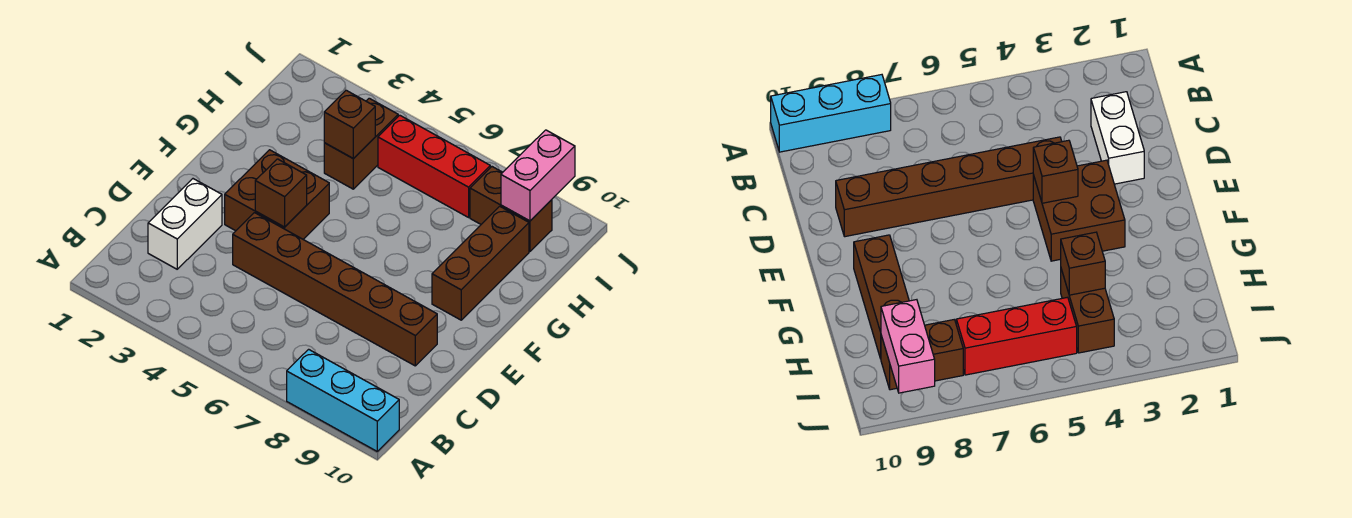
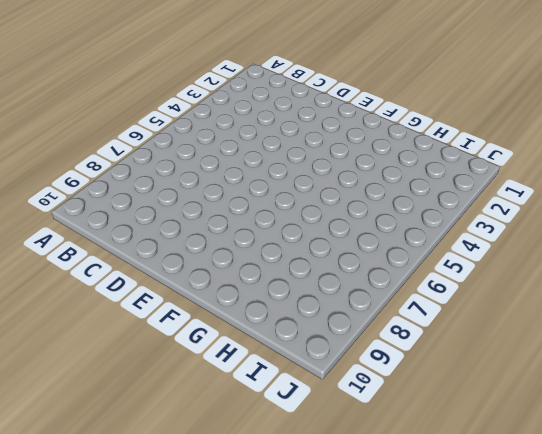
none -> cyan brick A8:A10 level 1
none -> white brick C2:D2 level 1

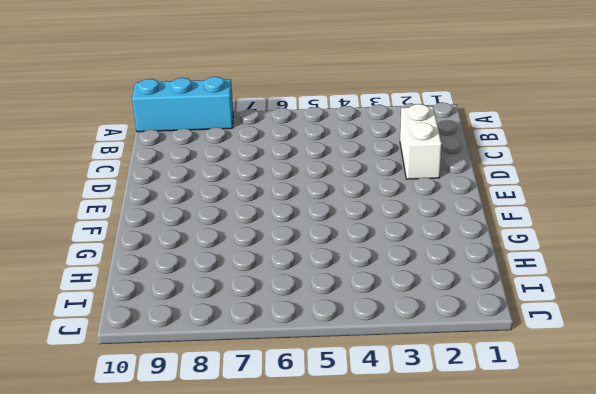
none -> brown brick D4:D9 level 1
none -> brown brick E3:F4 level 1

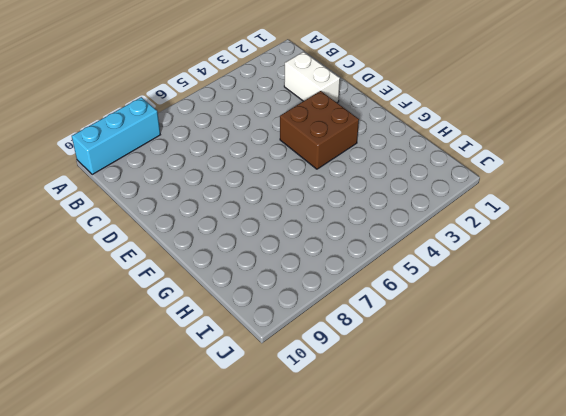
none -> brown brick D4:D9 level 1
none -> brown brick F9:H9 level 1

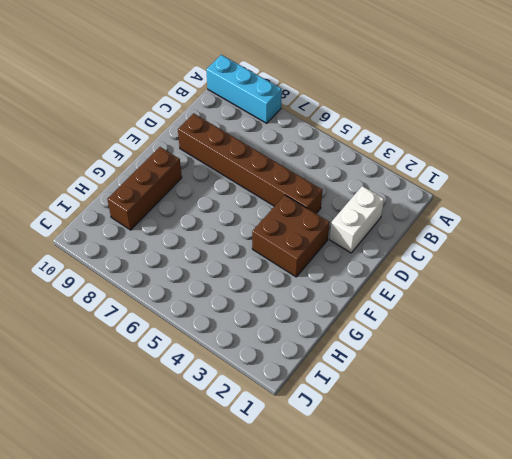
none -> brown brick H4:I4 level 1
none -> red brick I5:I7 level 1

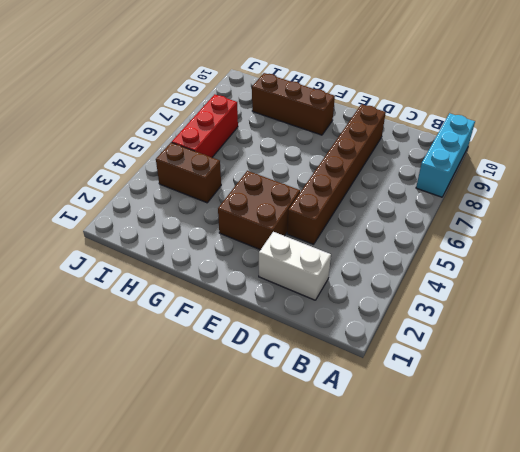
none -> brown brick I8:I9 level 1
none -> brown brick E4 level 2

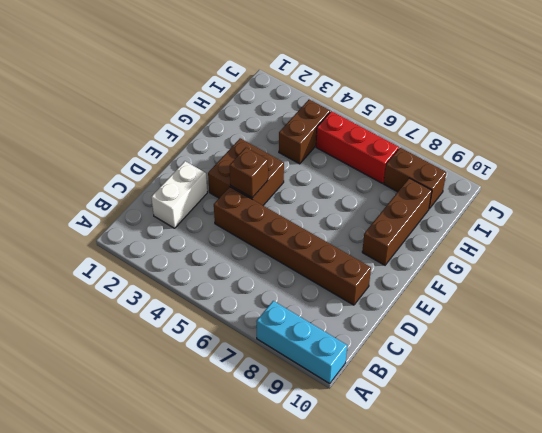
none -> brown brick H4 level 2
none -> pink brick I9:J9 level 2

